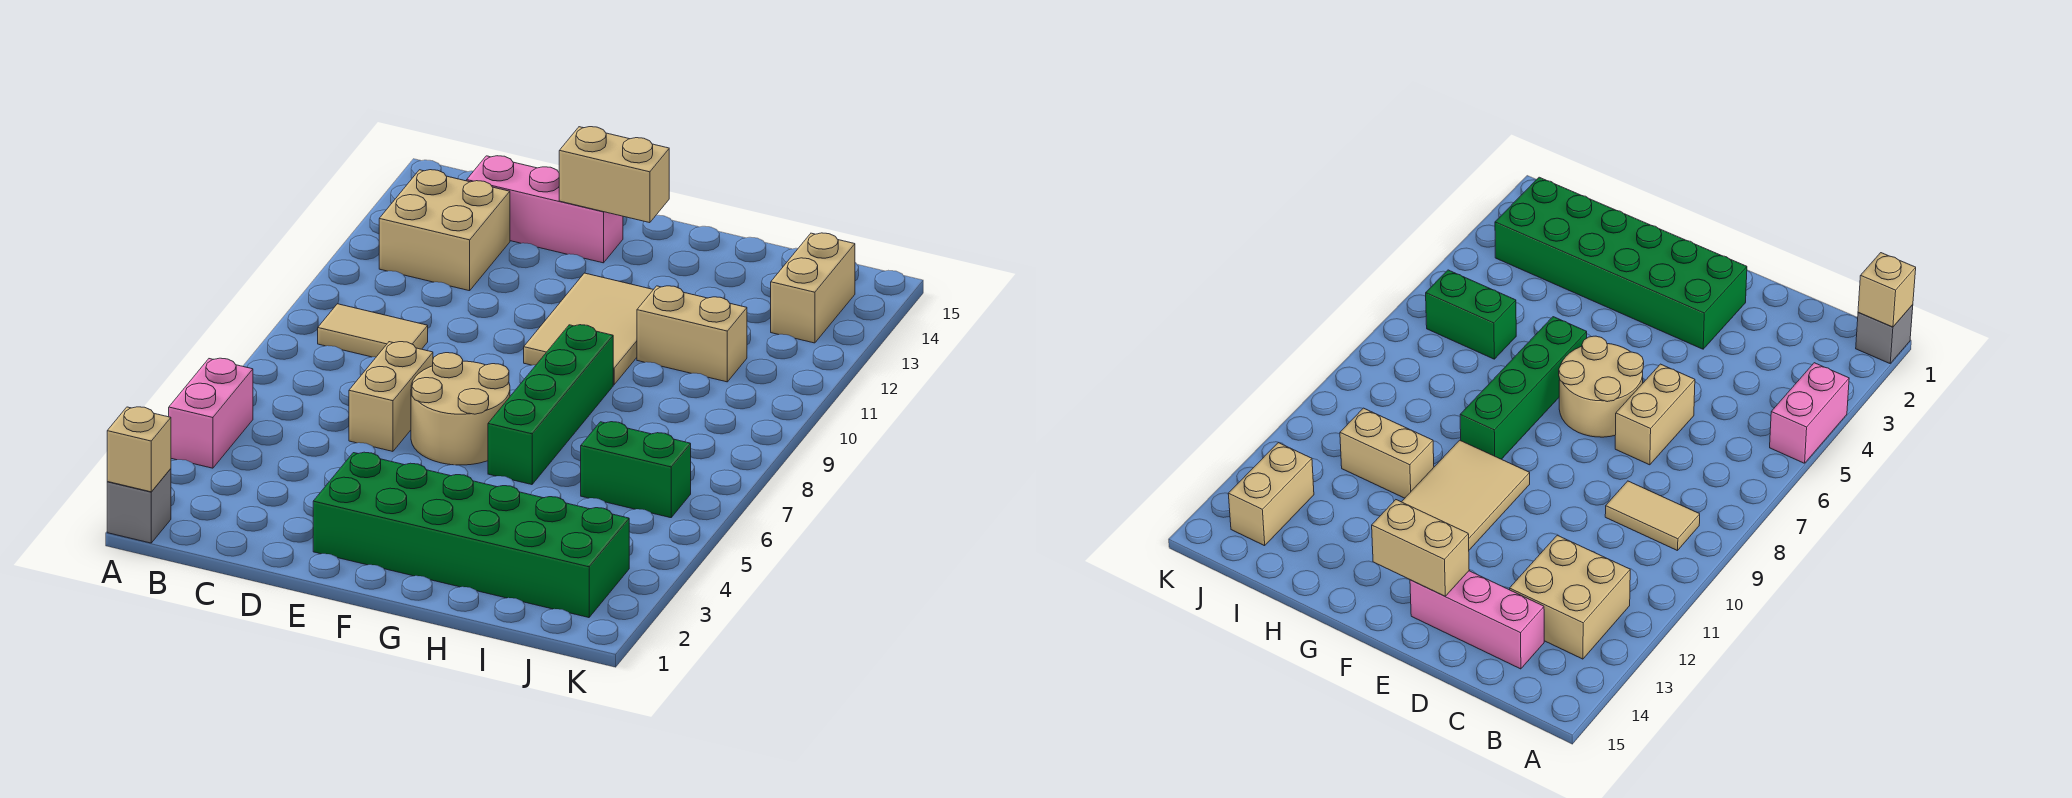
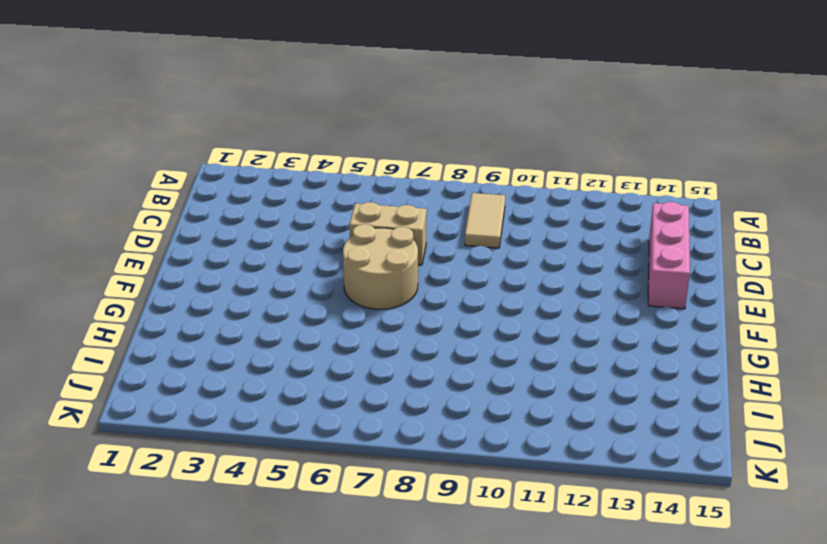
none -> grey brick A1 level 1
none -> pink brick A4:A5 level 1
none -> tan brick B12:C13 level 1

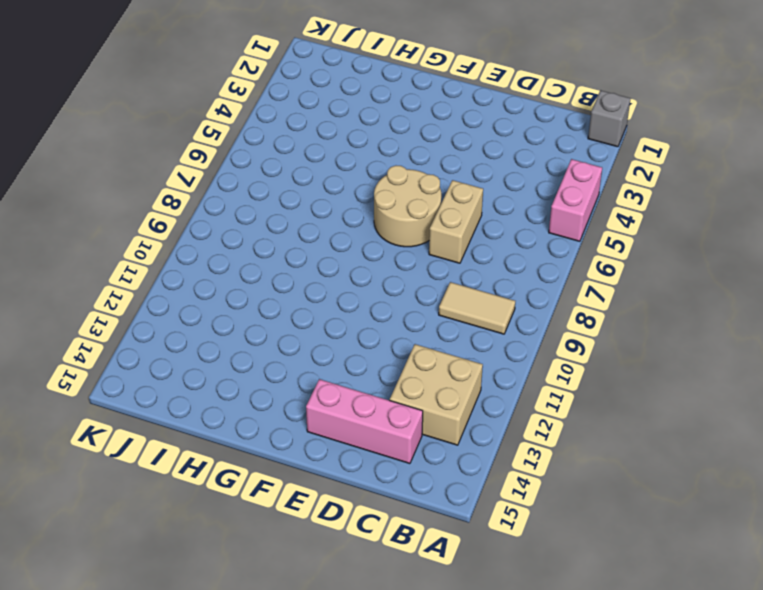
none -> green brick E2:J3 level 1
none -> tan tile F10:G12 level 1
none -> green brick G6:G9 level 1

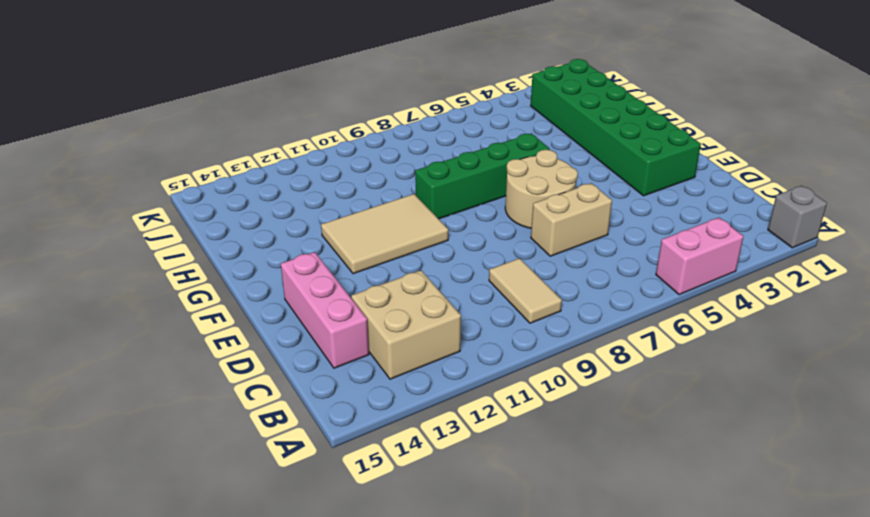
none -> tan brick H11:I11 level 1
none -> green brick I6:J6 level 1
none -> tan brick J13:J14 level 1

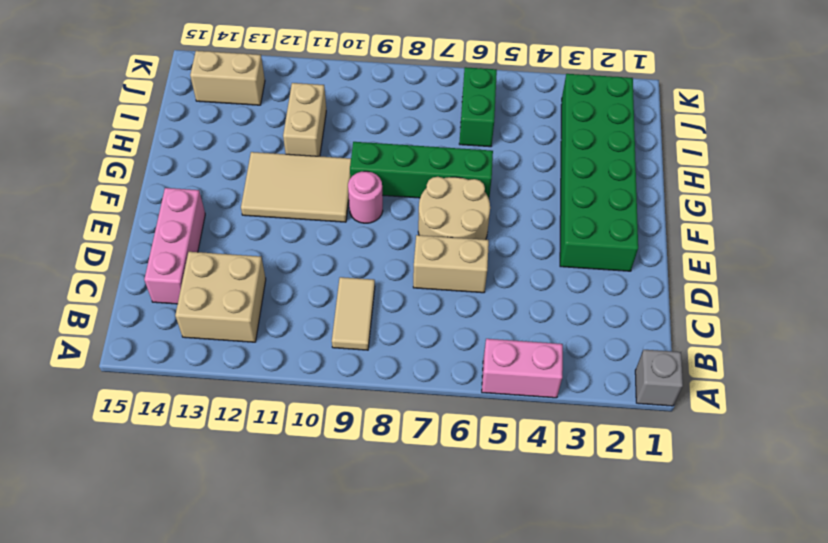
pink round brick F9 level 1 -> none
none -> tan brick A1 level 2
none -> tan brick E14:F14 level 2

